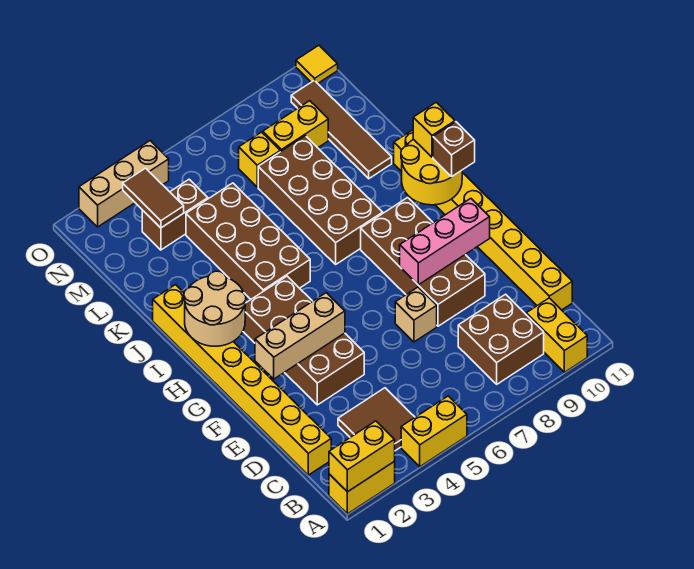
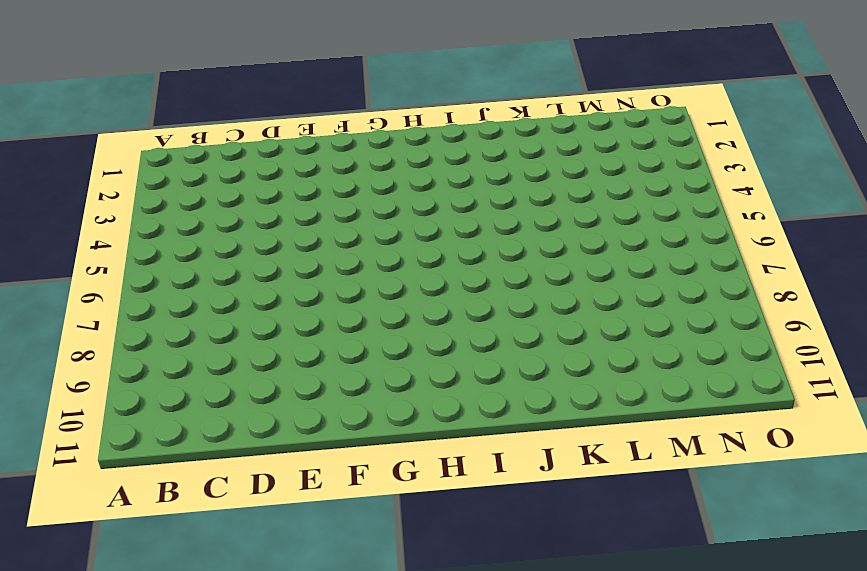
none -> yellow brick A1:A2 level 1
none -> yellow brick A4:A5 level 1
none -> yellow brick A10:B10 level 1

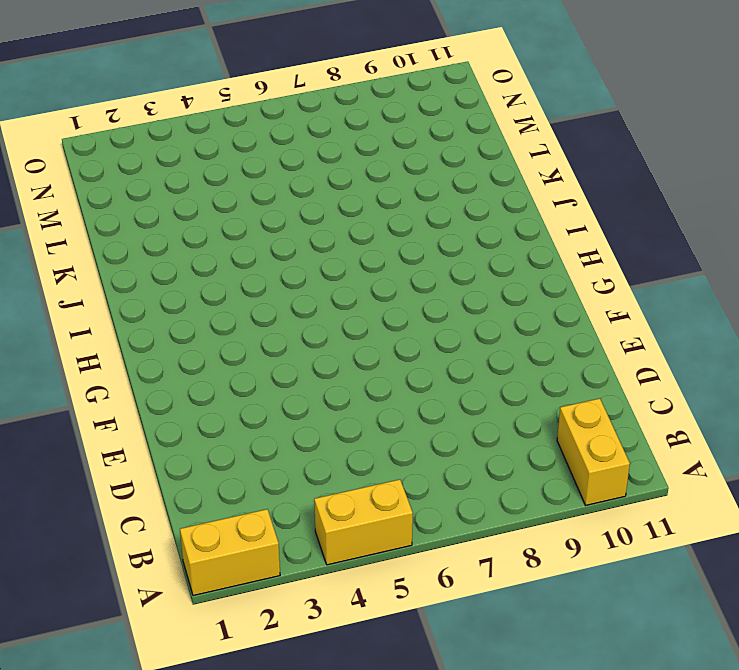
none -> brown tile B3:C4 level 1
none -> brown brick B8:C9 level 1
none -> yellow brick C1:J1 level 1

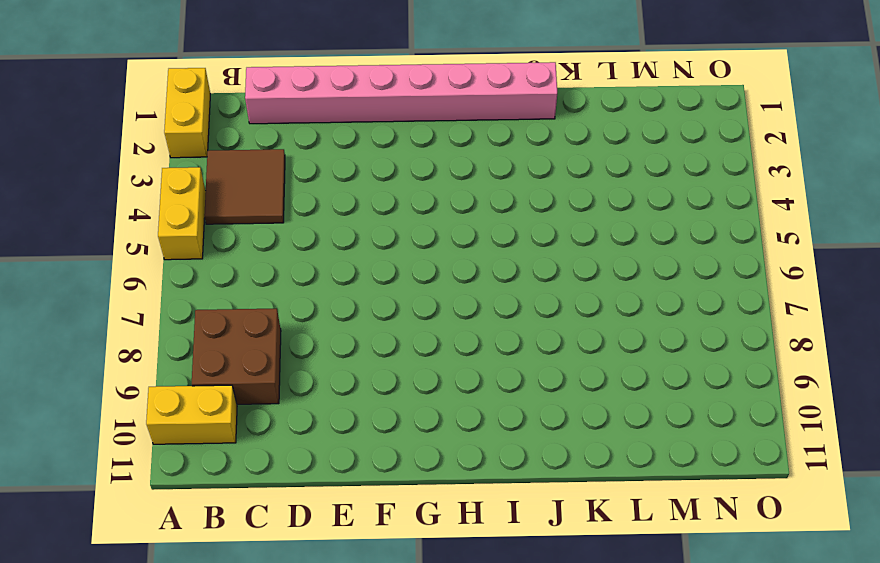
pink brick C1:J1 level 1 -> yellow brick C1:J1 level 1
none -> yellow brick C11:J11 level 1
none -> brown brick E3:H4 level 1
none -> tan brick E7 level 1

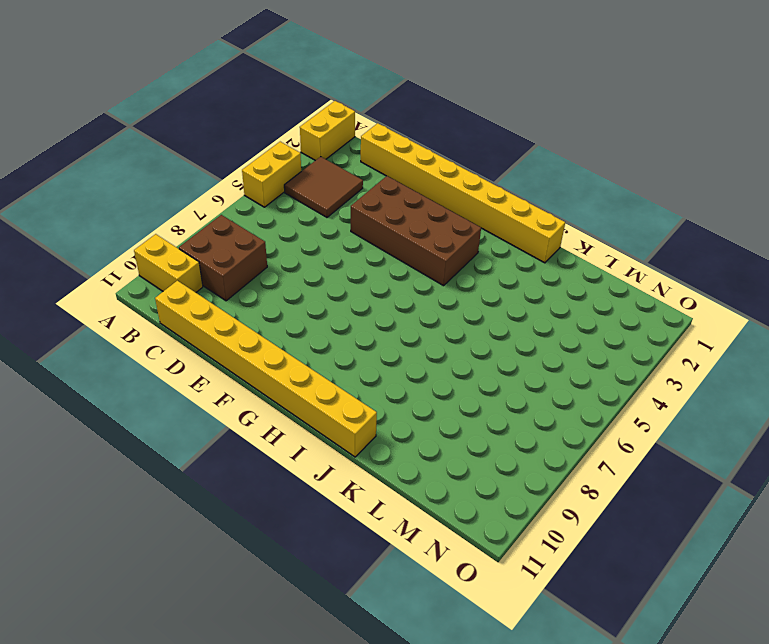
none -> tan brick E7 level 1
none -> brown brick E8:H9 level 1
none -> brown brick I4:L5 level 1

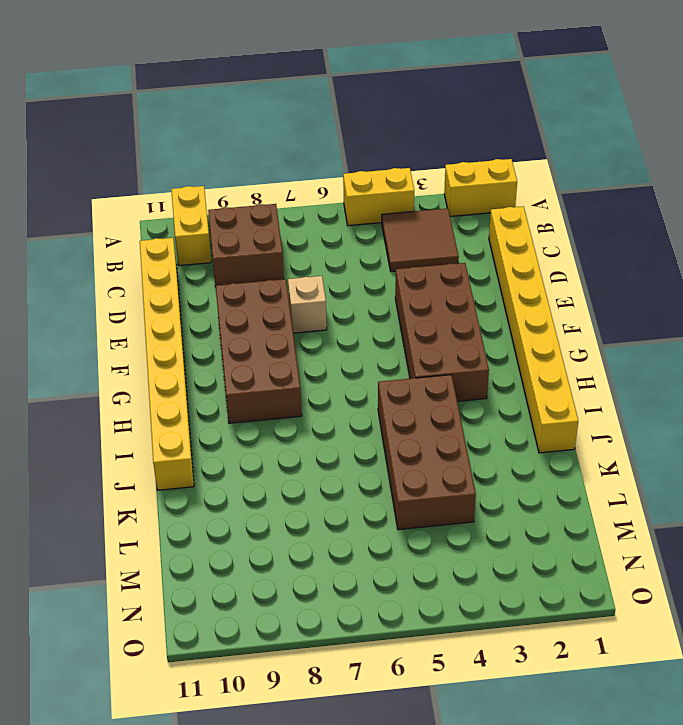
none -> brown brick I7:L8 level 1
none -> brown tile K10:N10 level 1
none -> brown brick M3:M4 level 1

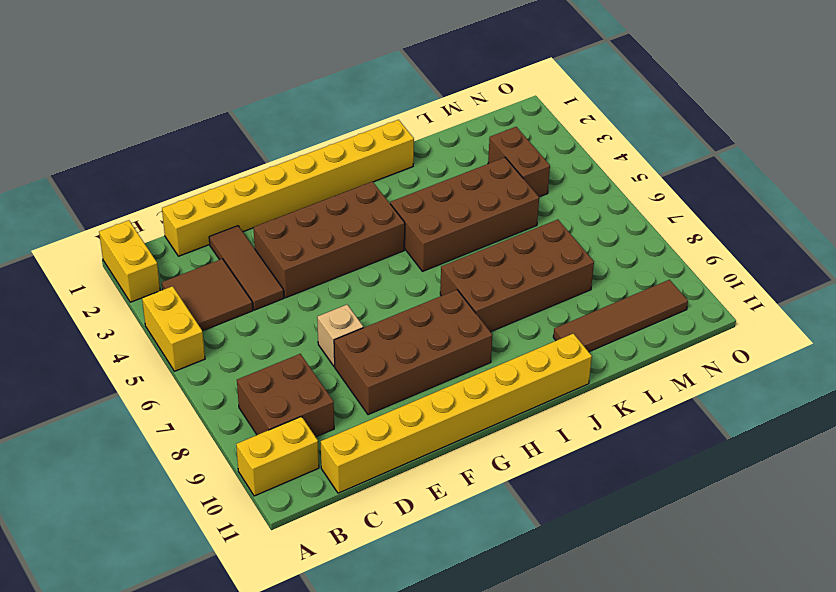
brown tile D2:D4 level 1 -> none
none -> yellow brick M7 level 1
none -> yellow brick M8:M9 level 1
none -> tan brick O2:O4 level 1

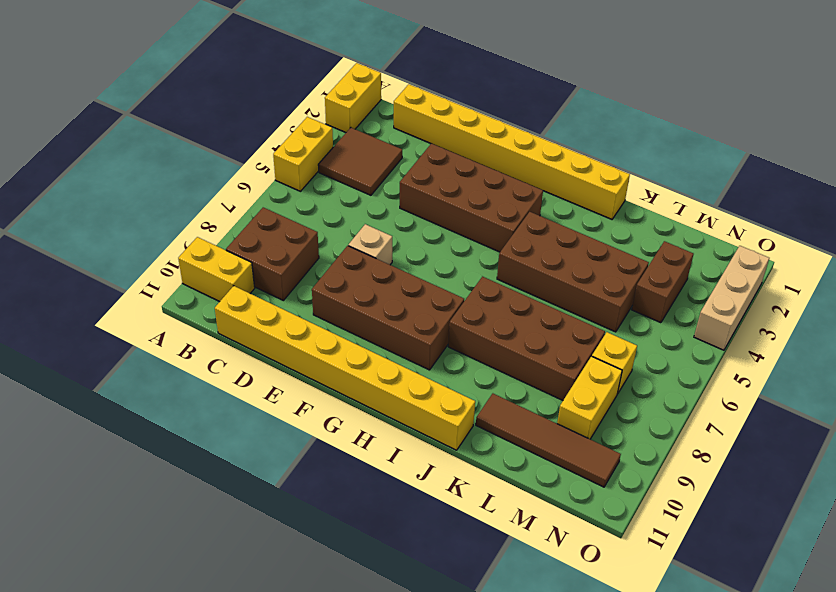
none -> yellow tile O11 level 1
none -> yellow brick A1:A2 level 2
none -> tan brick F2:F4 level 2

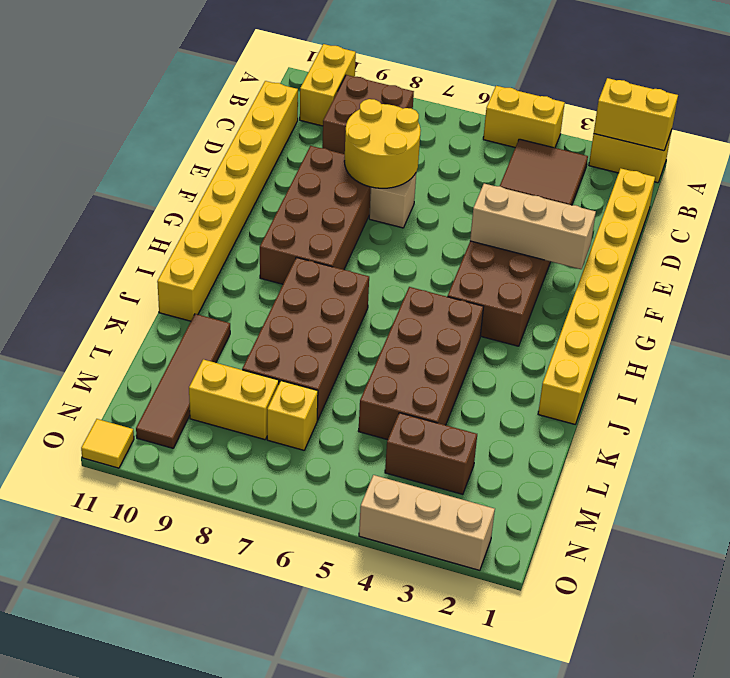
yellow round brick D7:E8 level 2 -> yellow round brick H10:I11 level 2
none -> pink brick F8:F10 level 2
none -> tan round brick H1:I2 level 2
none -> brown tile M3:N3 level 2

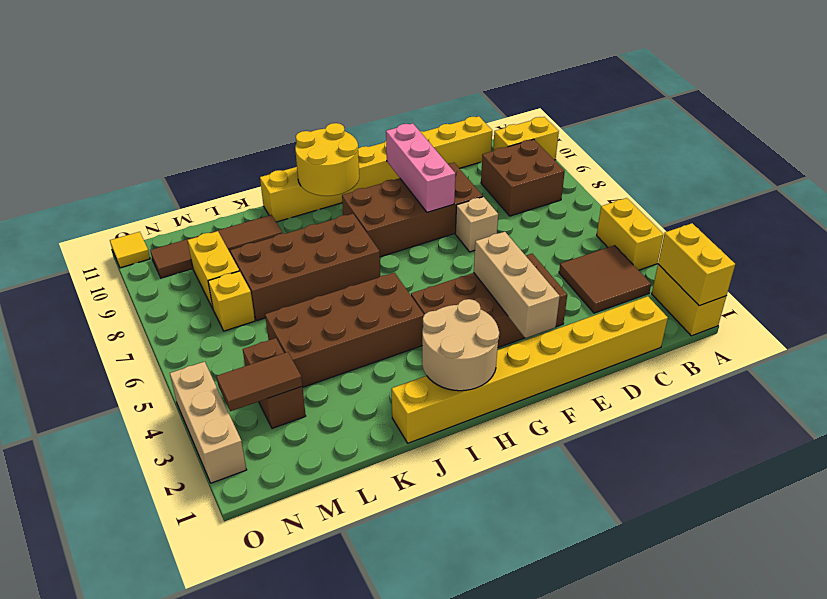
none -> brown brick H11 level 3
none -> yellow brick I11 level 3

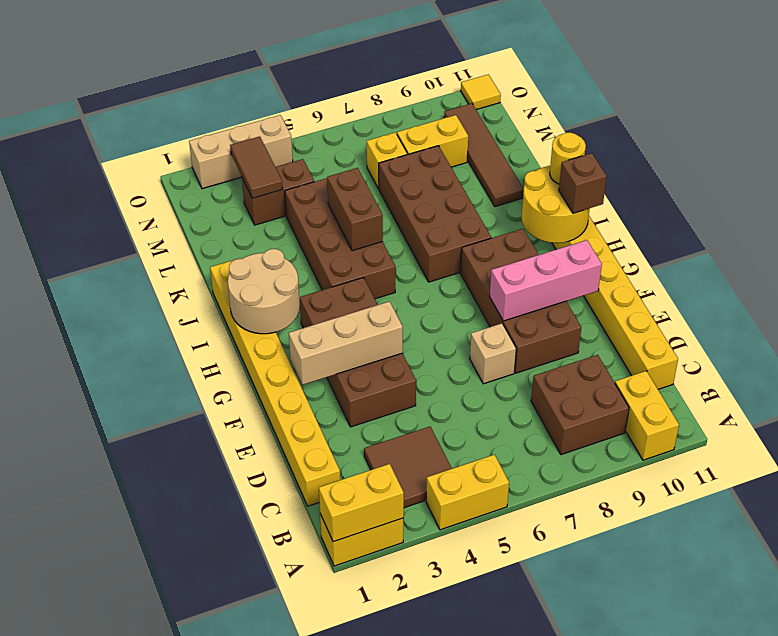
yellow round brick I11 level 3 -> yellow brick I11 level 3
brown brick J5:K5 level 2 -> none

